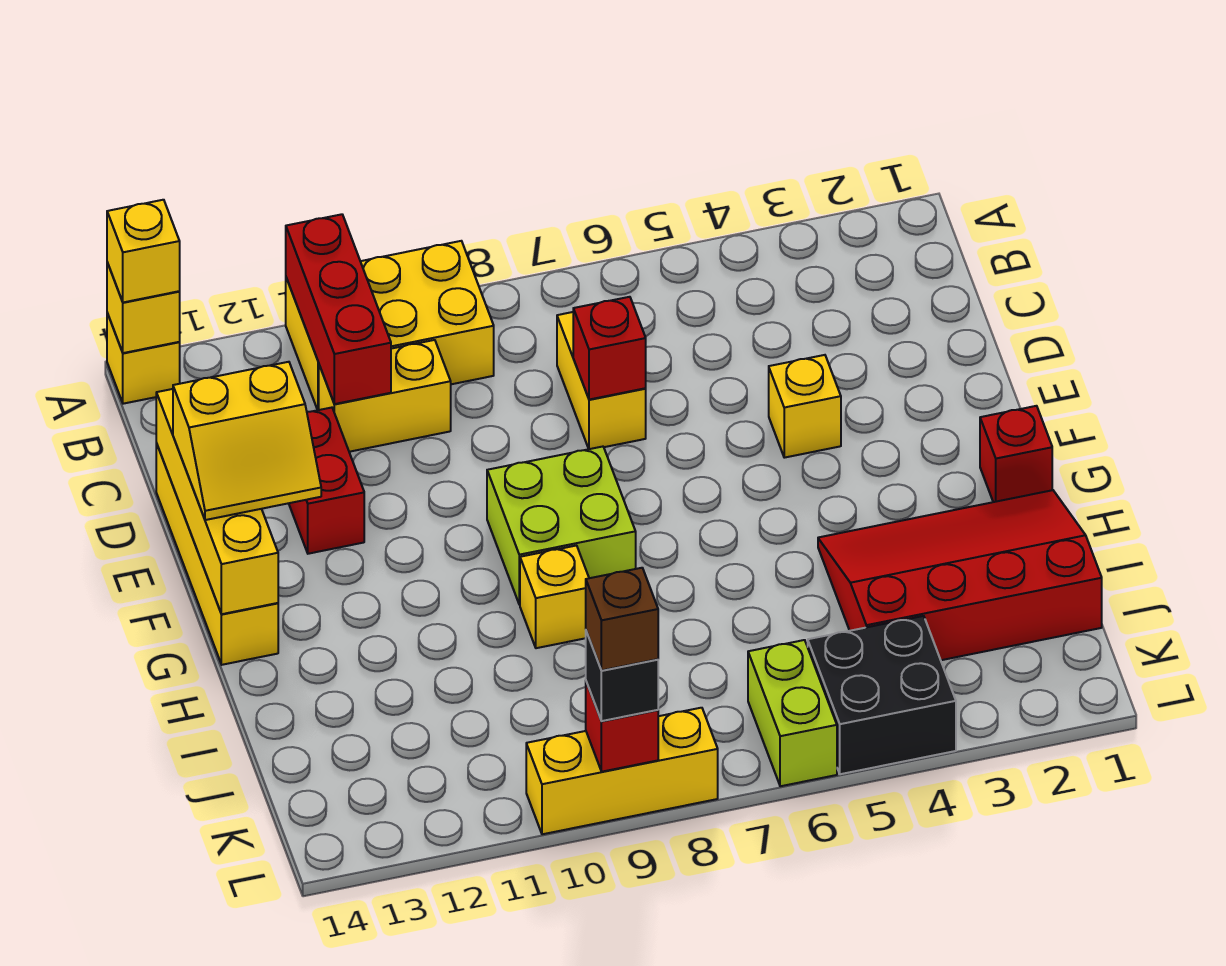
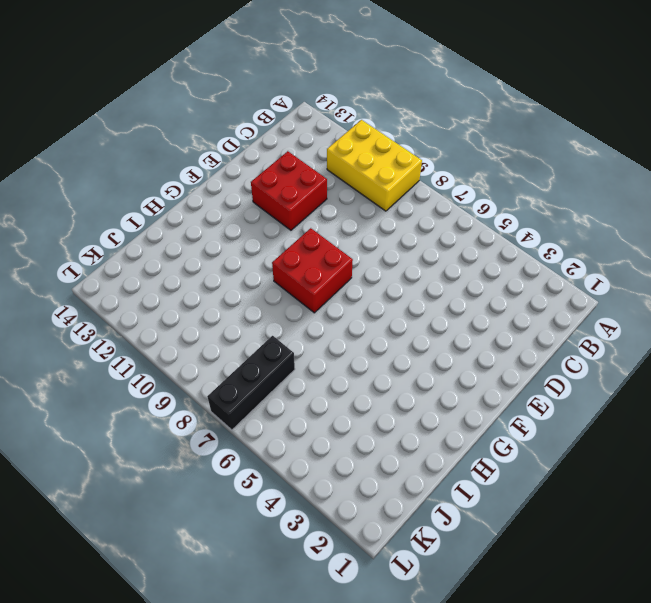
red brick D11:E12 level 1 -> red brick D12:E12 level 1
red brick F8:G9 level 1 -> lime brick F8:G9 level 1
black brick J7:L7 level 1 -> none
none -> yellow brick A14 level 1
none -> yellow brick C7:D7 level 1
none -> yellow brick C10:C11 level 1

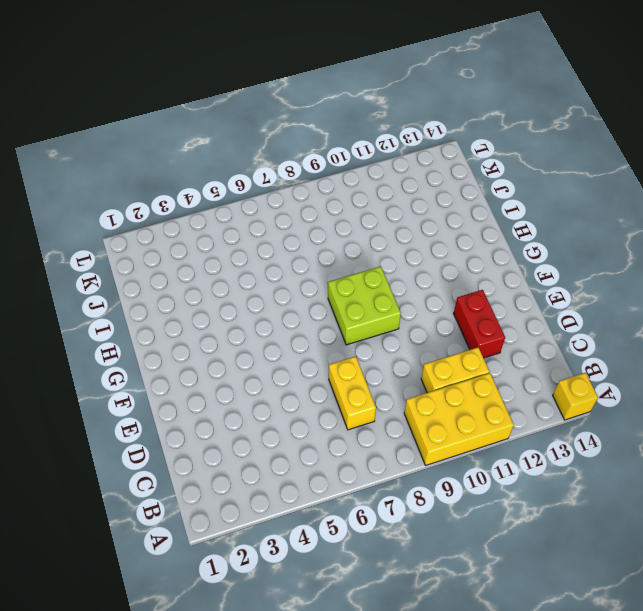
none -> yellow brick D14:G14 level 1
none -> yellow brick E4 level 1
none -> red brick G1 level 1

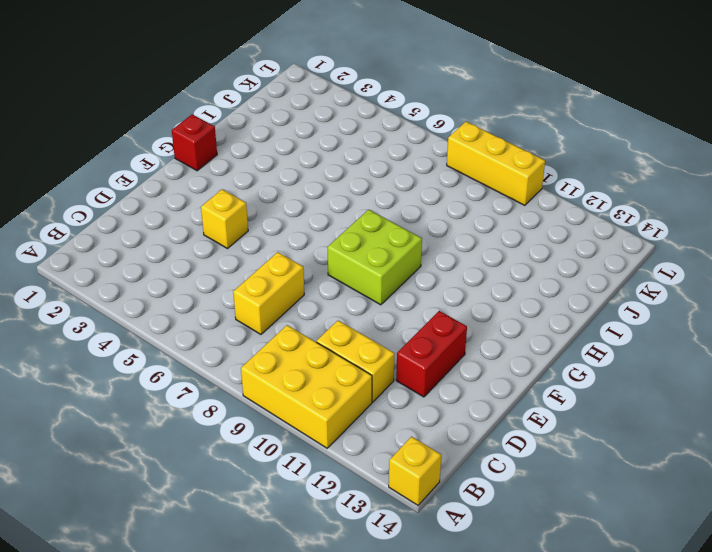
none -> yellow brick D14:G14 level 1
none -> red slope H1:J4 level 1 top J
none -> yellow brick H9 level 1

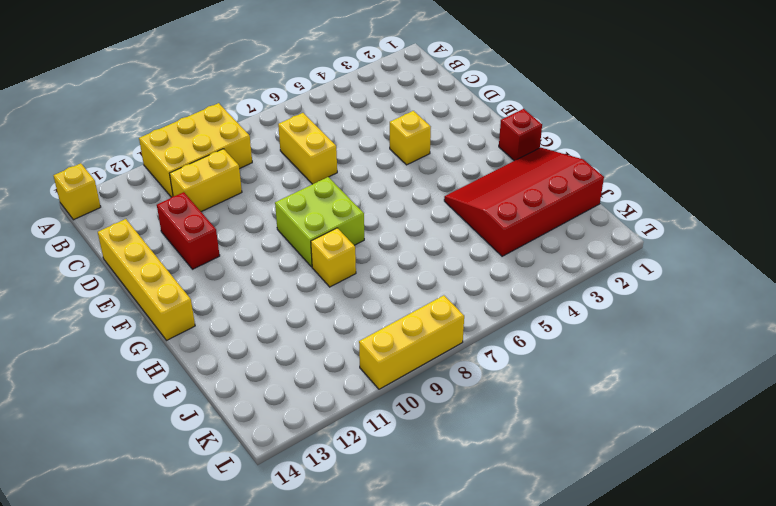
none -> black brick K4:L5 level 1
none -> lime brick K6:L6 level 1
none -> red brick A11:C11 level 2

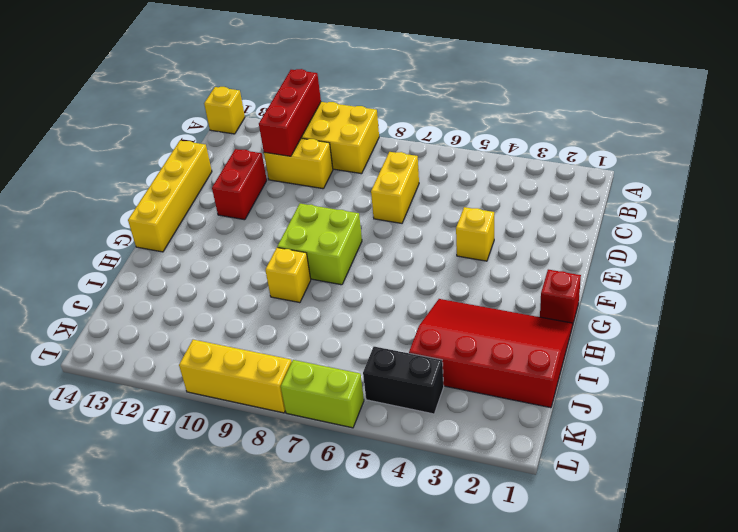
black brick K4:K5 level 1 -> black brick K4:L5 level 1
lime brick L6:L7 level 1 -> lime brick K6:L6 level 1
none -> yellow brick A14 level 2
none -> red brick D7 level 2
none -> yellow brick D14:G14 level 2

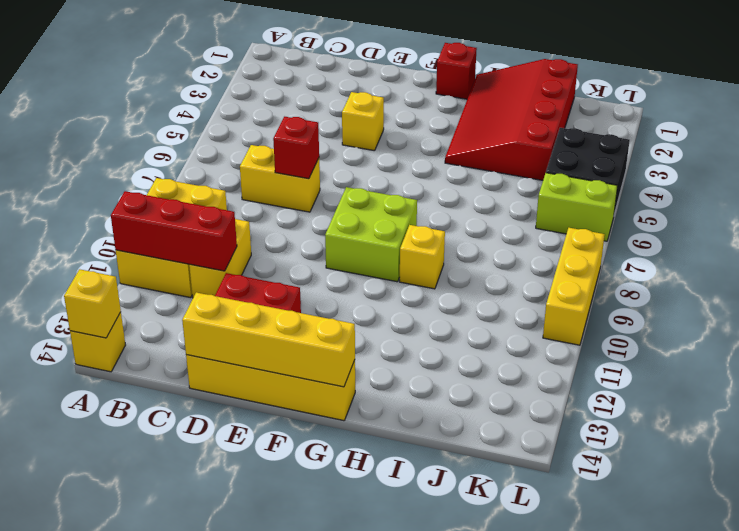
none -> red brick L9 level 2
none -> yellow brick A14 level 3
none -> yellow slope E13:F14 level 3 top E

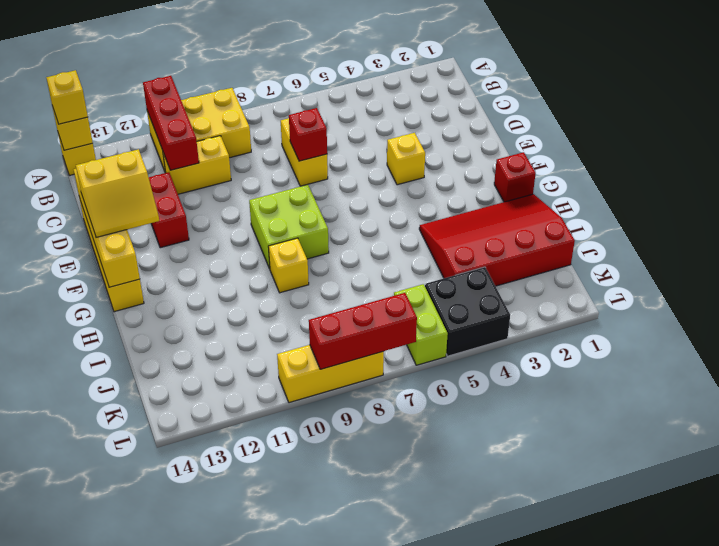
red brick L7:L9 level 2 -> red brick L9 level 2
none -> black brick L9 level 3
none -> brown brick L9 level 4

